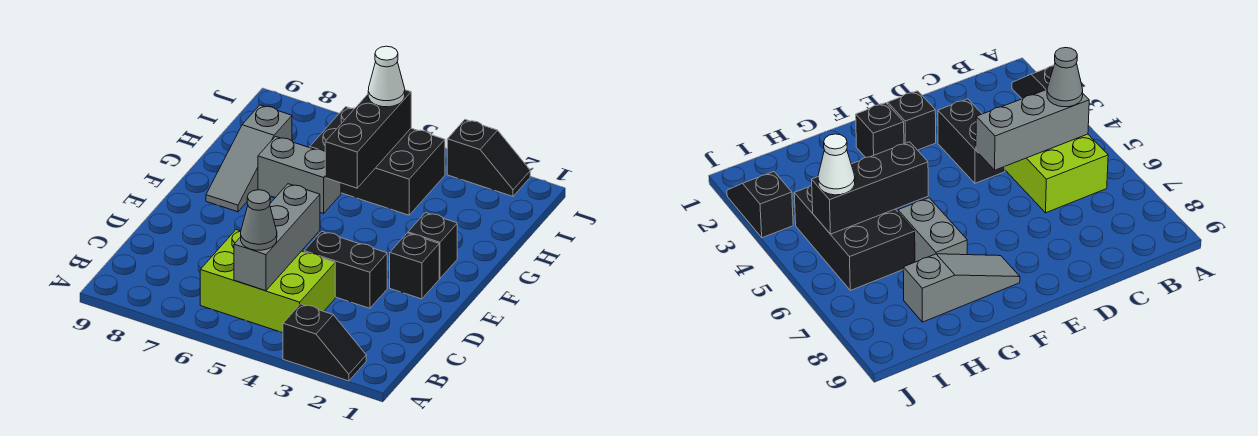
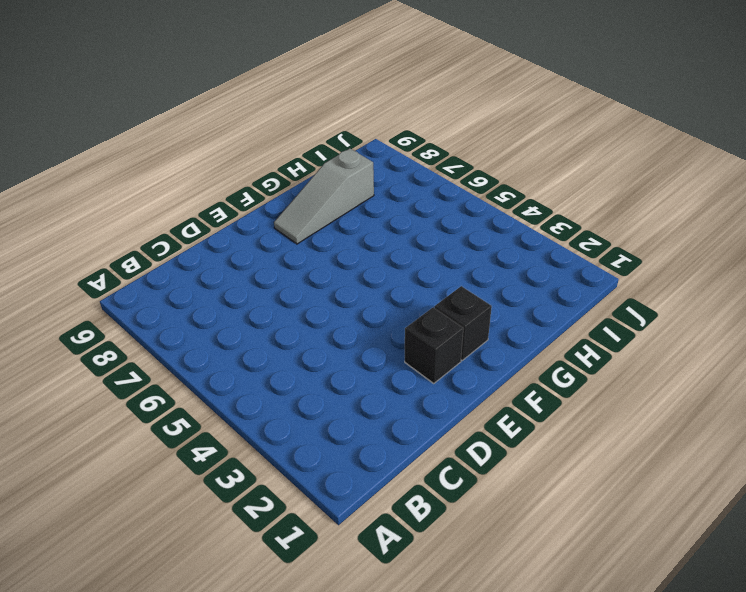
none -> black slope A2:A3 level 1 top 3
none -> lime brick B4:C6 level 1
none -> black brick D3:D4 level 1

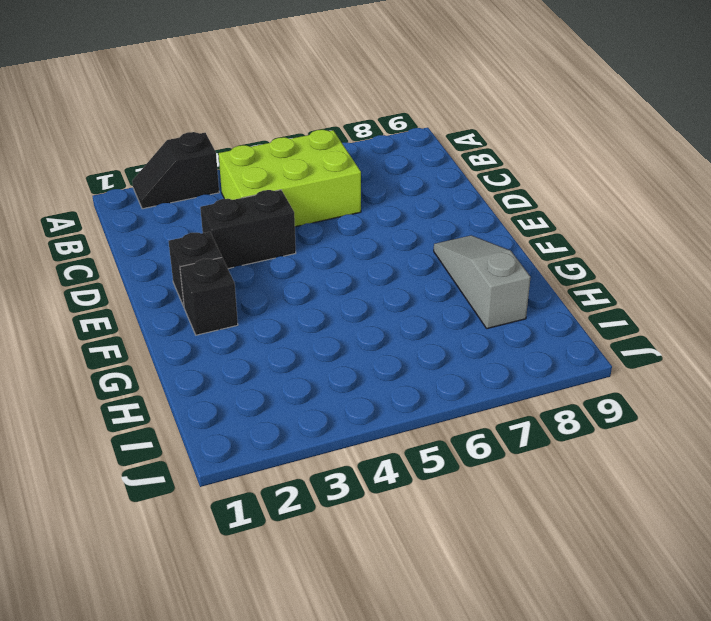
none -> grey brick G6:G7 level 1
none -> black brick H4:I6 level 1
none -> black slope J2:J3 level 1 top 3

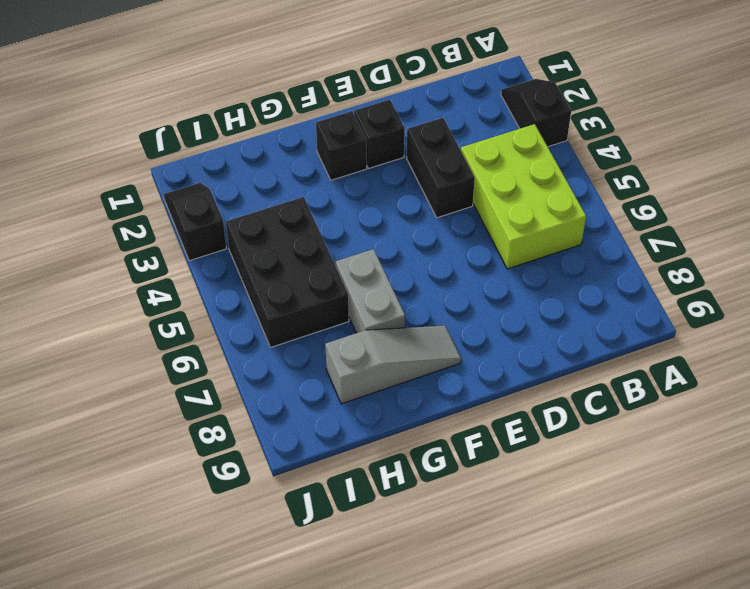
none -> grey brick B5:D5 level 2
none -> black brick G5:I5 level 2
none -> grey cone B5 level 3

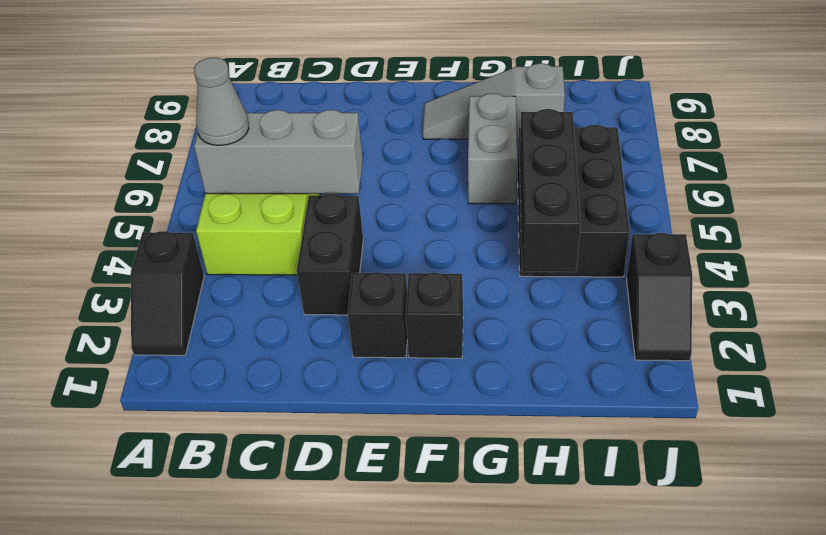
black brick H3:H5 level 2 -> black brick G5:I5 level 2
none -> white cone I5 level 3

